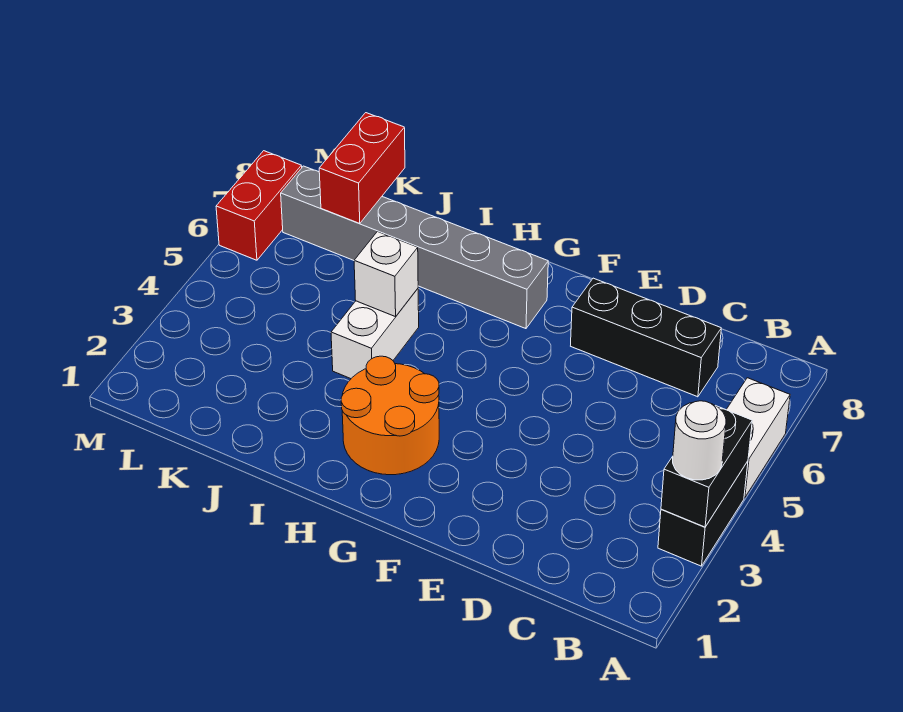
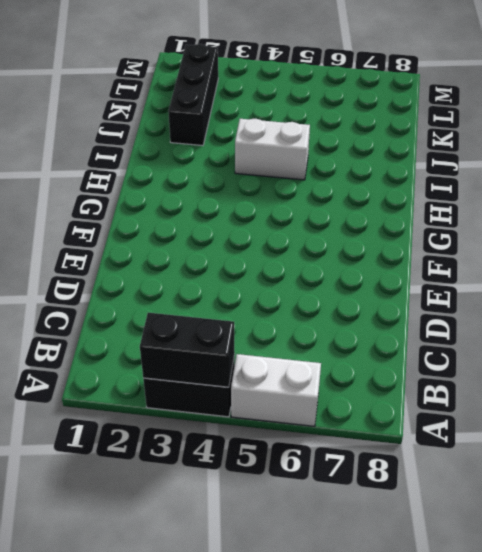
black brick J2:L2 level 1 -> black brick C7:E7 level 1
none -> orange round brick G2:H3 level 1
none -> grey brick G7:L7 level 1

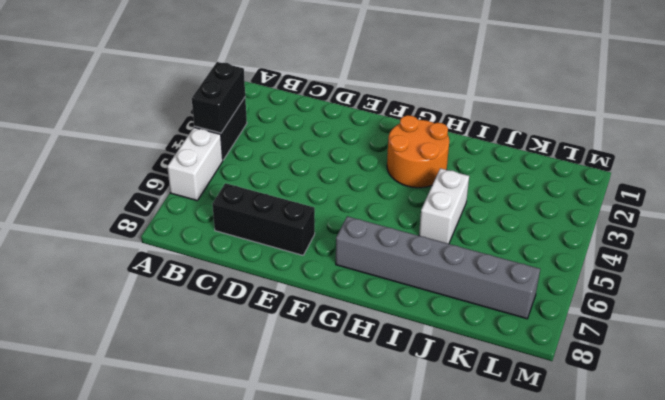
none -> red brick M6:M7 level 1
none -> white brick I5 level 2

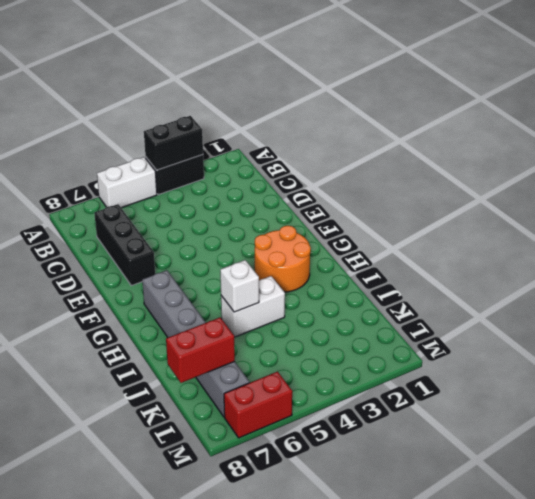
none -> white round brick A3 level 3

